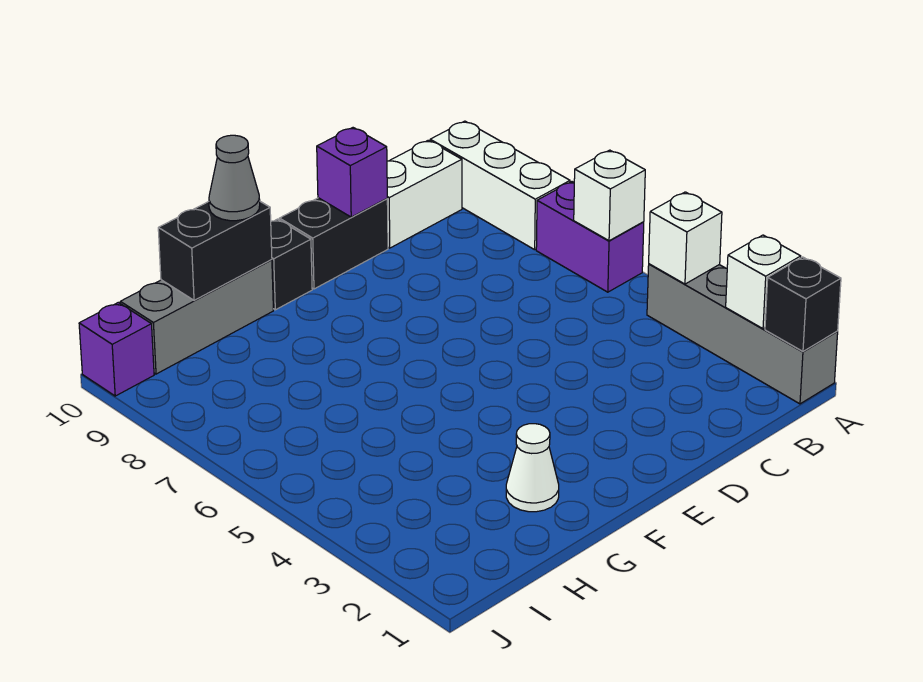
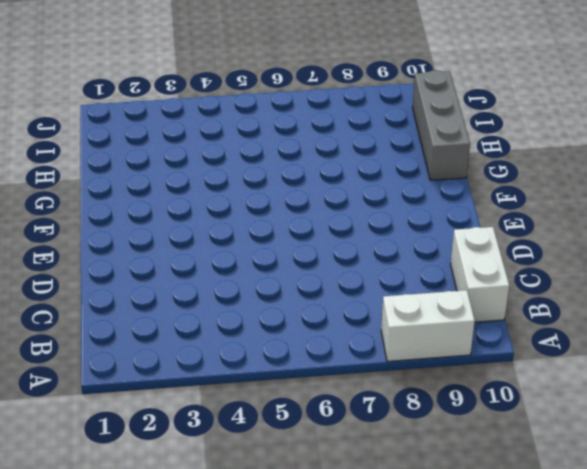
white brick A8:A9 level 1 -> white brick A8:A10 level 1
none -> grey brick A1:A4 level 1
none -> purple brick A6:A7 level 1
none -> black brick D10:E10 level 1

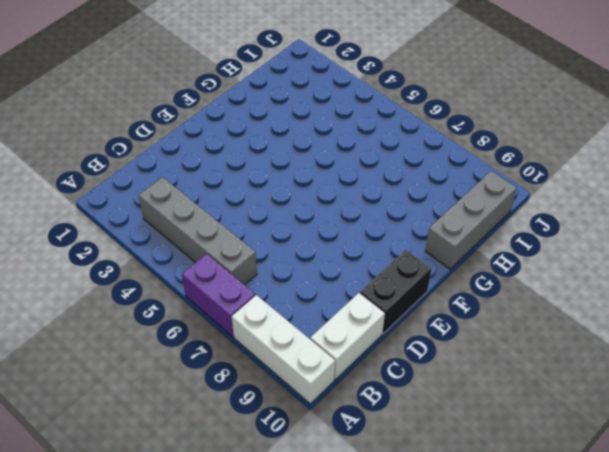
grey brick B3:B6 level 1 -> grey brick A1:A4 level 1
none -> black brick F10 level 1
none -> white cone G2 level 1
none -> purple brick J10 level 1

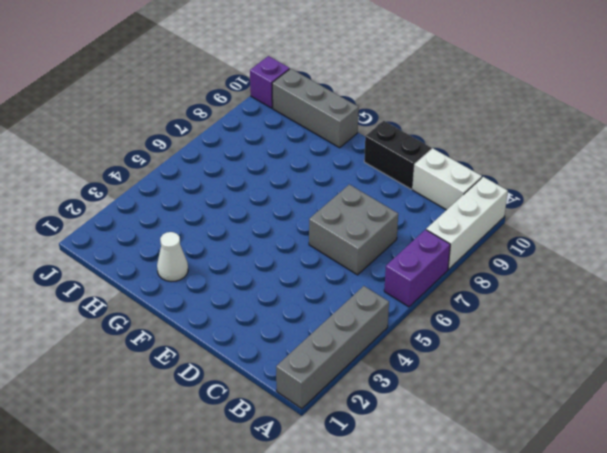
grey brick C6:D7 level 1 -> none
none -> black brick F10 level 1
none -> black brick A1 level 2
none -> white brick A2 level 2

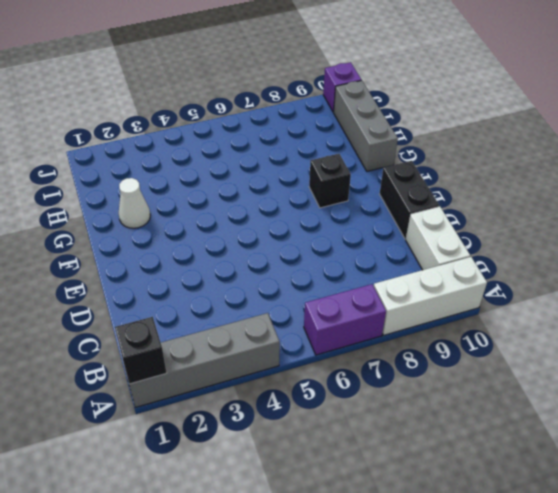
black brick F8 level 1 -> black brick F10 level 1
none -> white brick A2 level 2
none -> white brick A4 level 2
none -> white brick A6 level 2

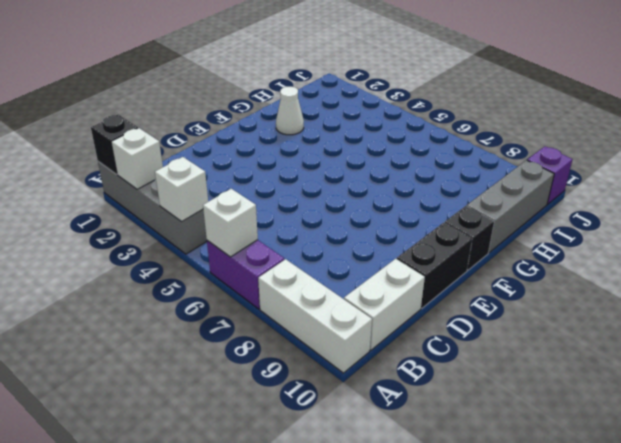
none -> purple brick D10 level 2
none -> black brick G10:H10 level 2
none -> grey cone G10 level 3

